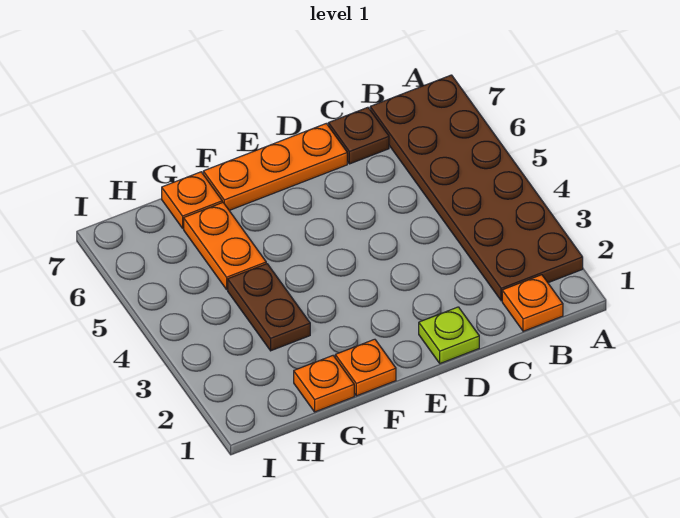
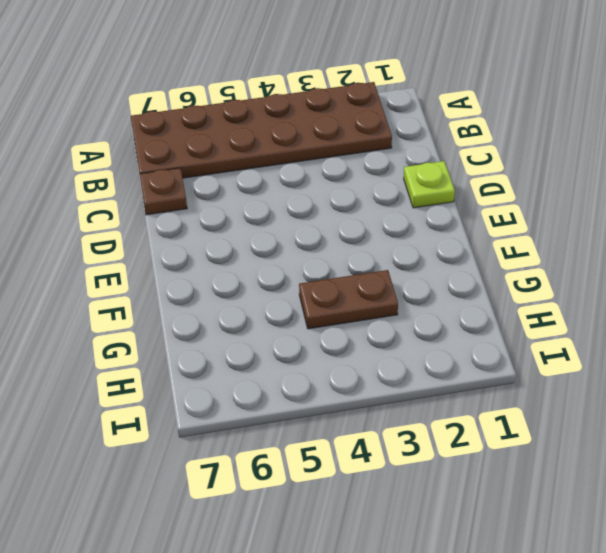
none -> orange plate B1 level 1
none -> orange plate D7:F7 level 1

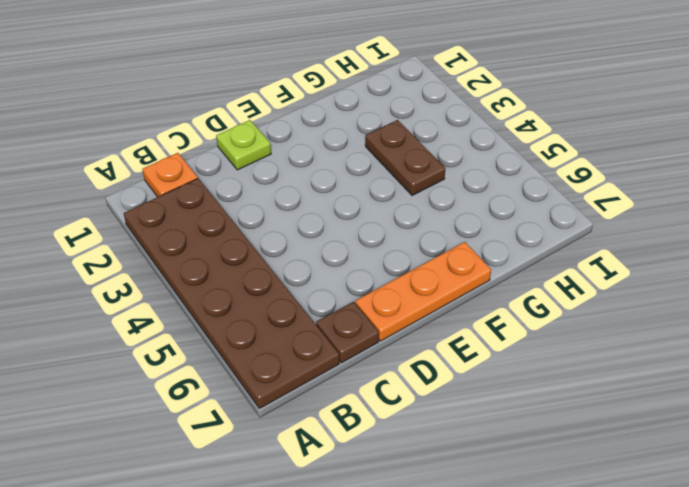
none -> orange plate F1 level 1
none -> orange plate G1 level 1

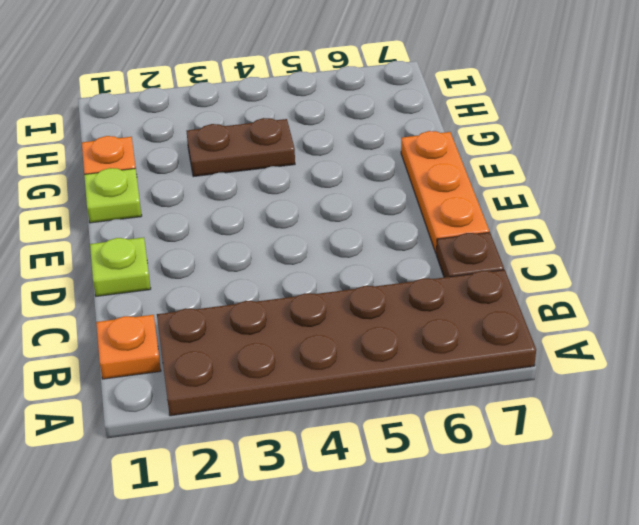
lime plate F1 level 1 -> orange plate F1 level 1
none -> orange plate G5:G6 level 1
none -> orange plate G7 level 1

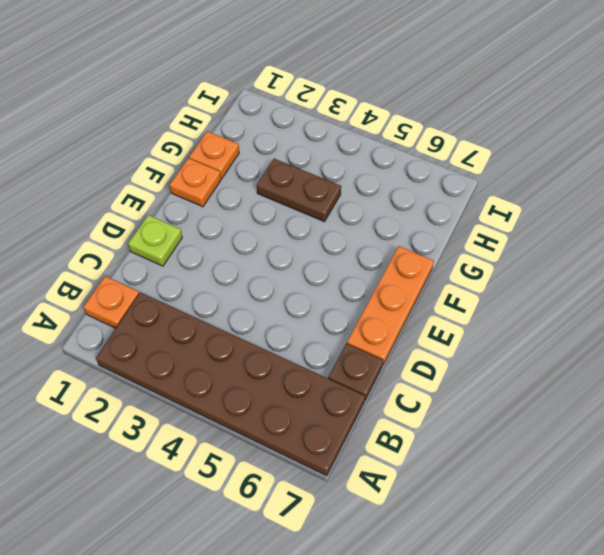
none -> orange plate G5:G6 level 1
none -> orange plate G7 level 1

